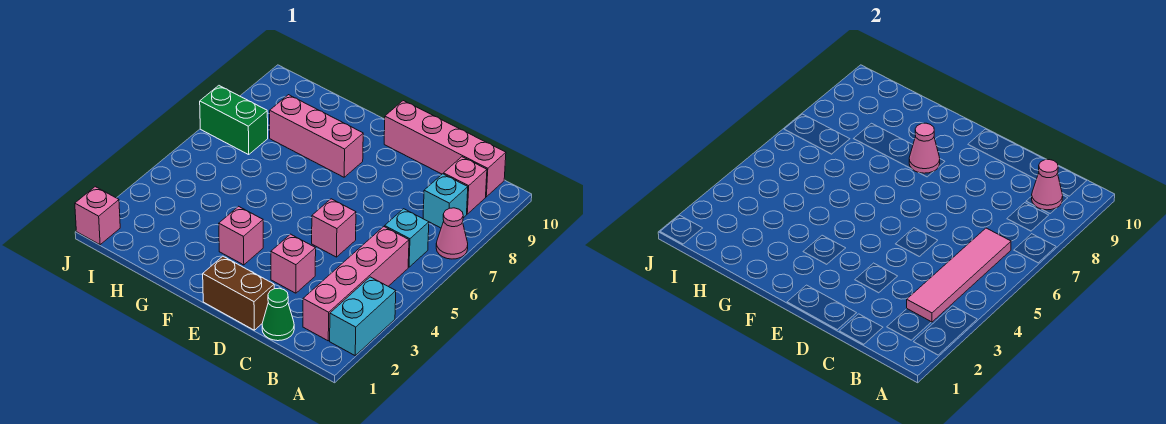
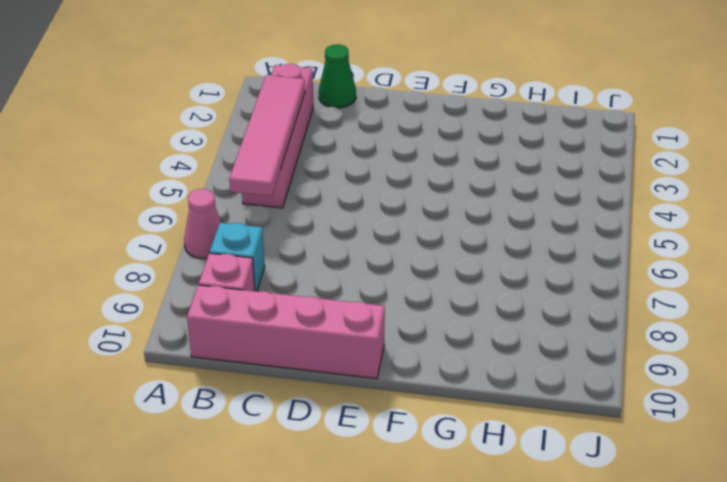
none -> cyan brick A2:A3 level 1
none -> cyan brick B6 level 1
none -> brown brick D1:E1 level 1

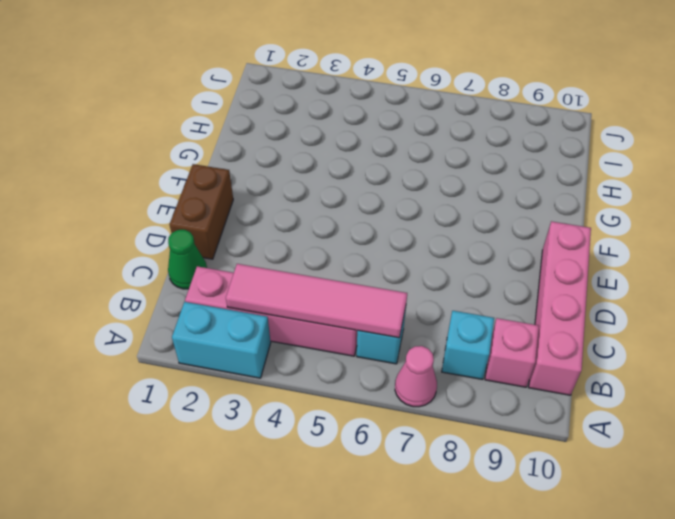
none -> pink brick D3 level 1
none -> pink brick D5 level 1
none -> pink brick F3 level 1

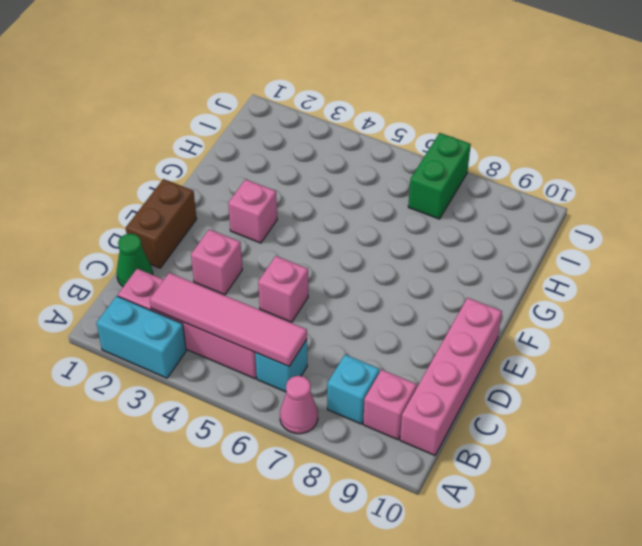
none -> pink brick F8:H8 level 1
none -> pink brick J1 level 1
none -> pink cone B9 level 2

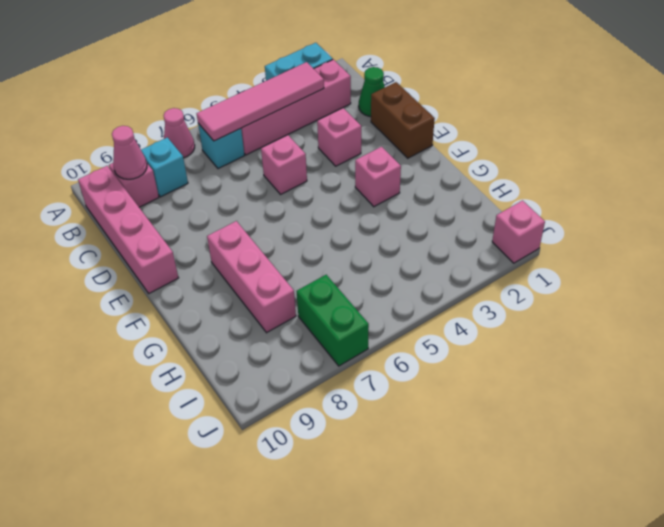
none -> pink cone F8 level 2

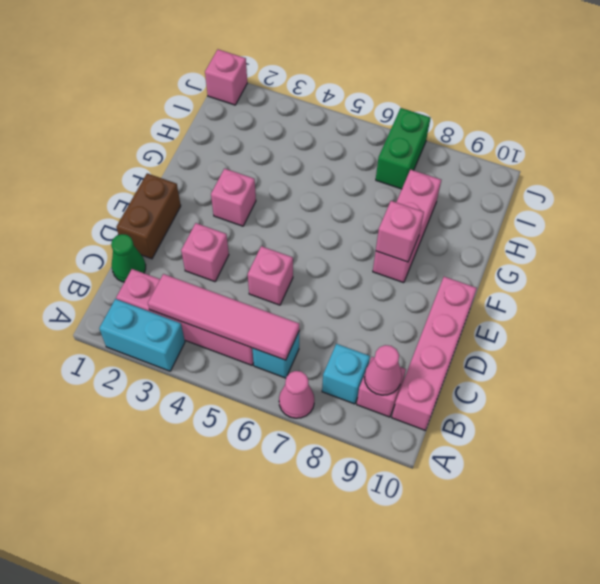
pink brick F8 level 2 -> pink cone F8 level 2

